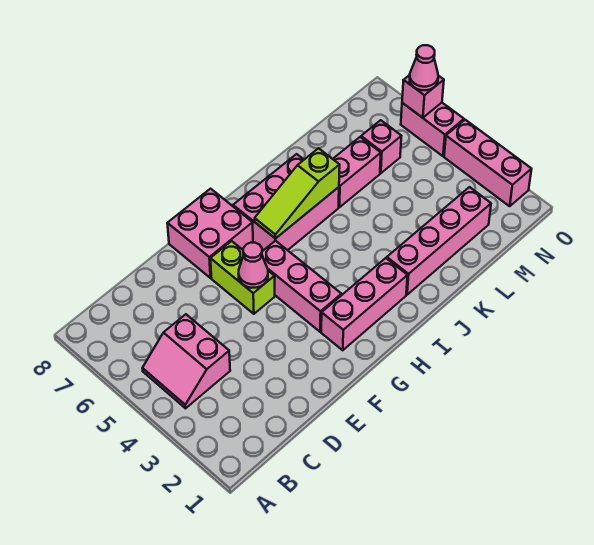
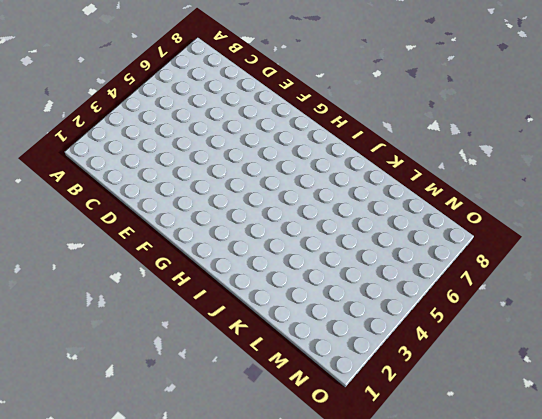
none -> pink slope B4:C5 level 1 top C
none -> lime brick F5:F6 level 1
none -> pink brick F7:G8 level 1

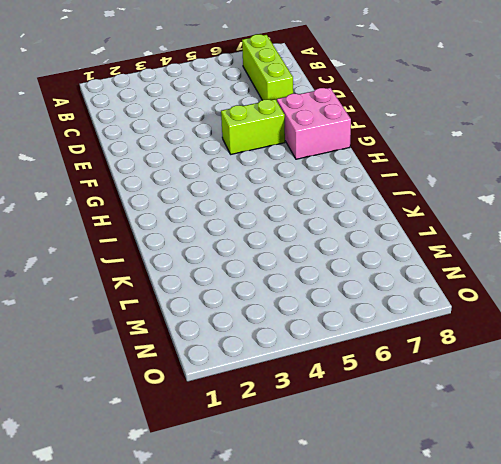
lime brick B7:D7 level 1 -> none
none -> pink slope B4:C5 level 1 top C
none -> pink brick G2:I2 level 1
none -> pink brick G3:G5 level 1

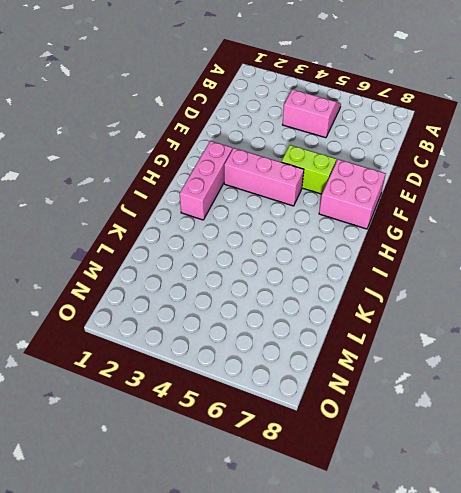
none -> pink brick H6:J7 level 1
none -> pink brick J2:M2 level 1
none -> pink brick K6:L6 level 1

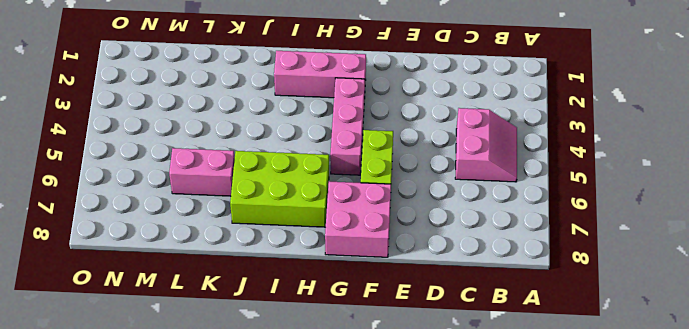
lime brick H6:J7 level 1 -> pink brick H6:J7 level 1
none -> pink brick J2:M2 level 1
none -> pink brick M6 level 1
none -> pink brick O2:O4 level 1

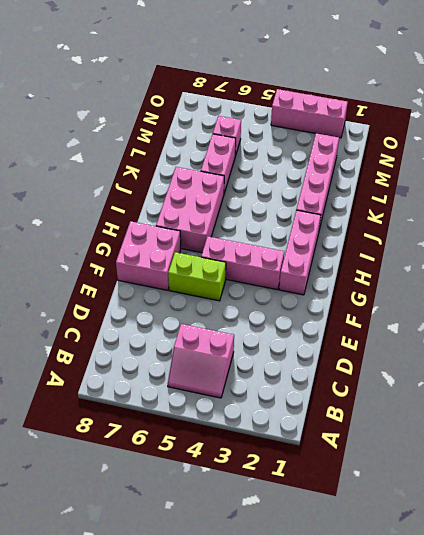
none -> pink brick O5:O6 level 1
none -> pink cone F5 level 2
none -> lime slope H6:J6 level 2 top J

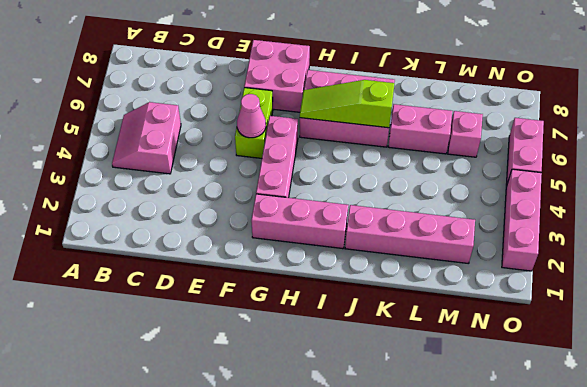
none -> pink brick O6 level 2
none -> pink cone O6 level 3

